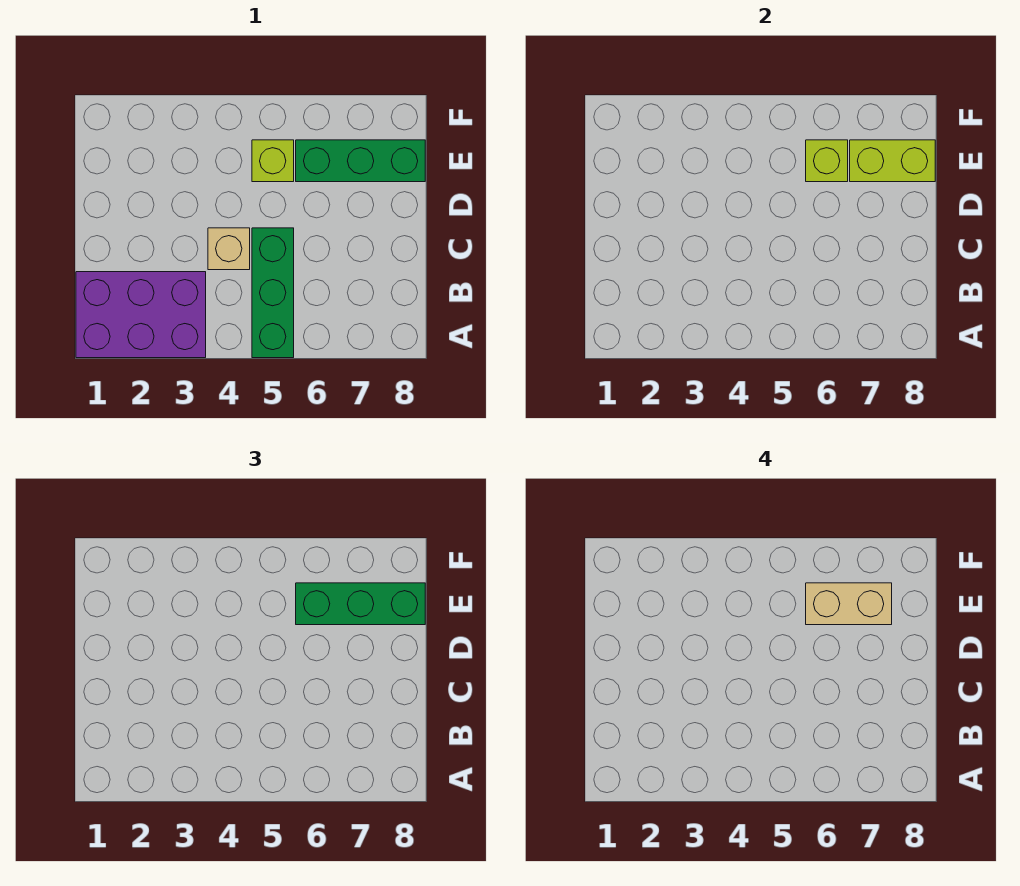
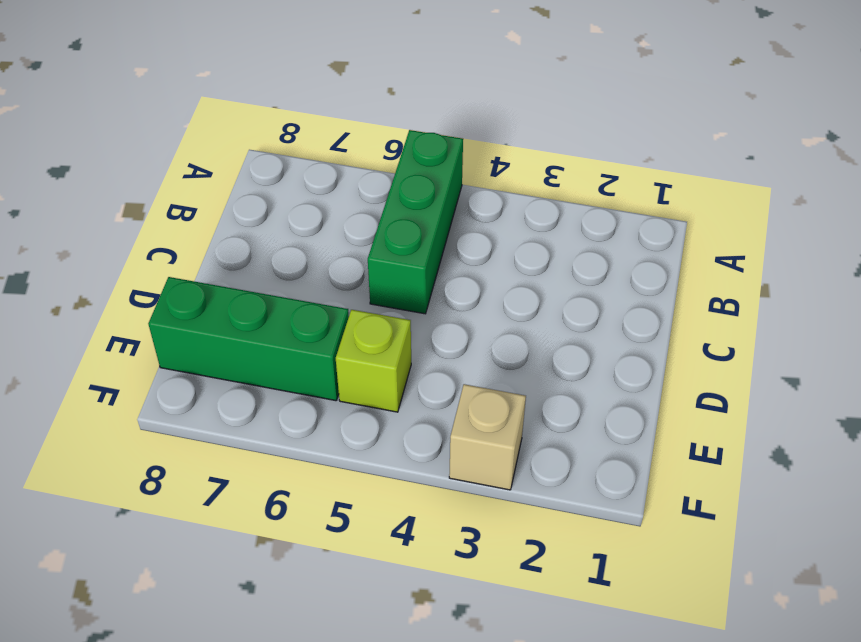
tan brick F3 level 1 -> tan brick C4 level 1
none -> purple brick A1:B3 level 1
none -> lime brick E6 level 2

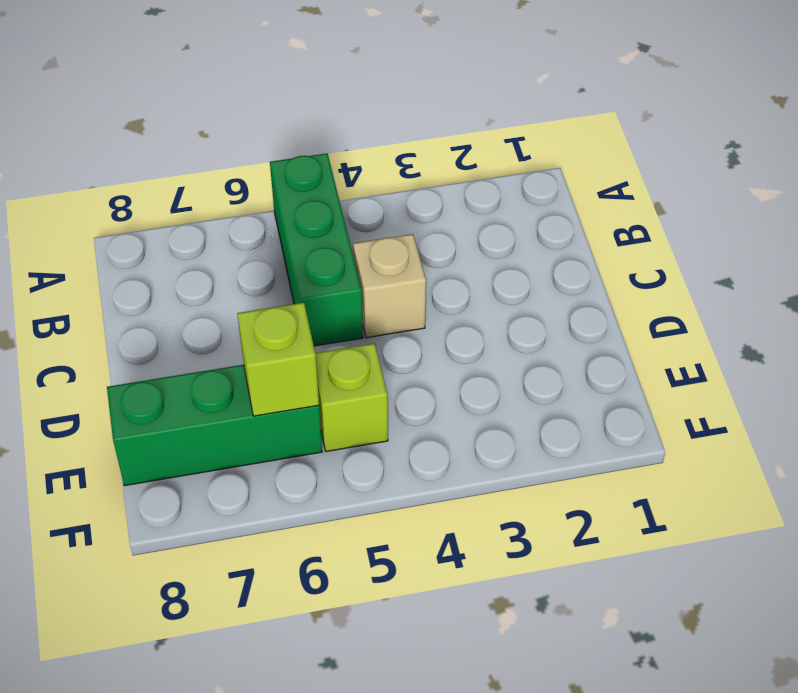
none -> purple brick A1:B3 level 1
none -> lime brick E7:E8 level 2

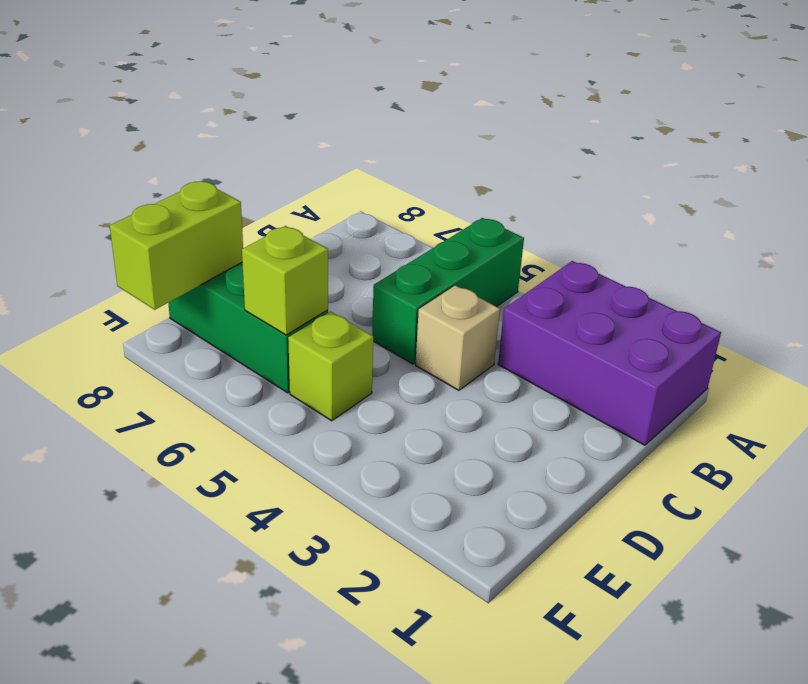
lime brick E8:F8 level 2 -> lime brick E7:E8 level 2
none -> green brick E6:E8 level 3
none -> tan brick E6:E7 level 4

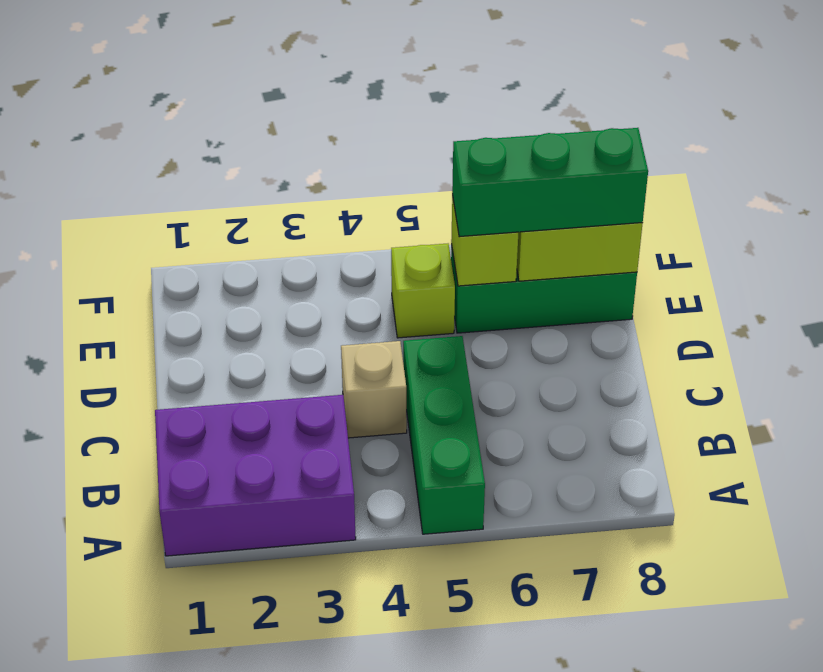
none -> tan brick E6:E7 level 4

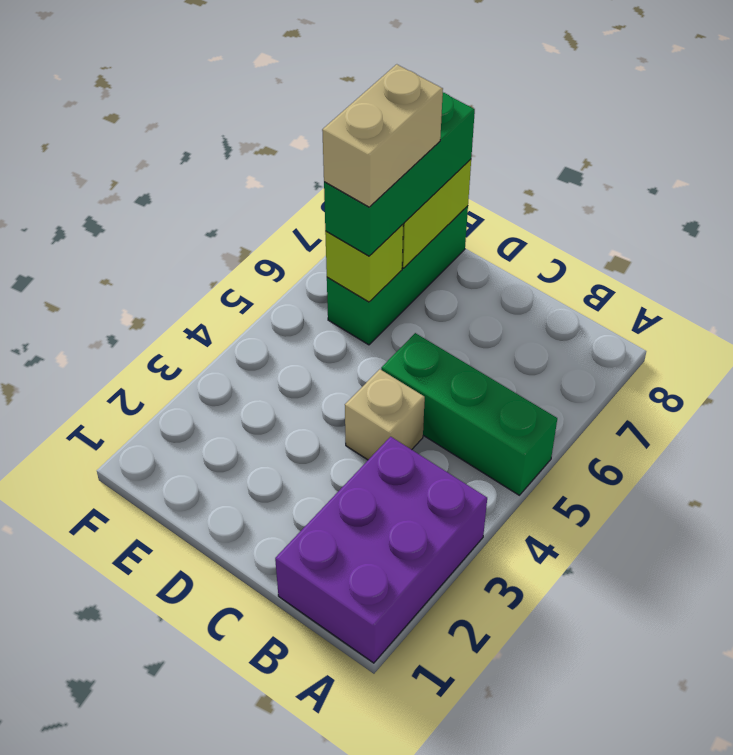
none -> lime brick E5 level 1

